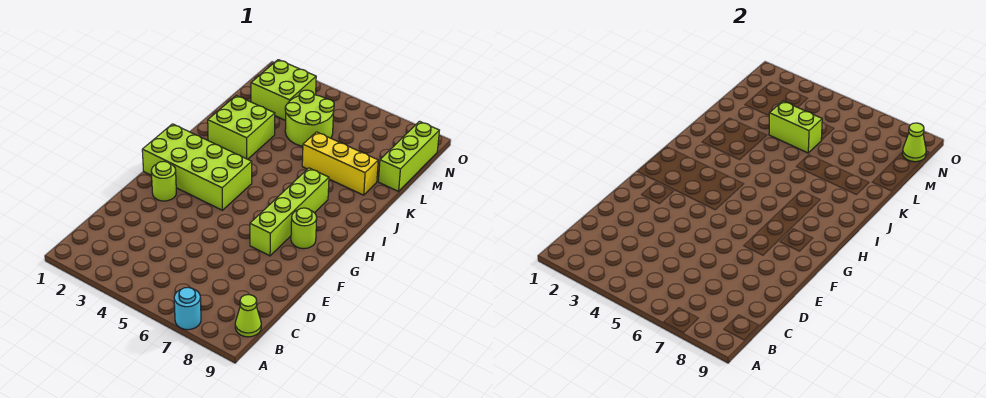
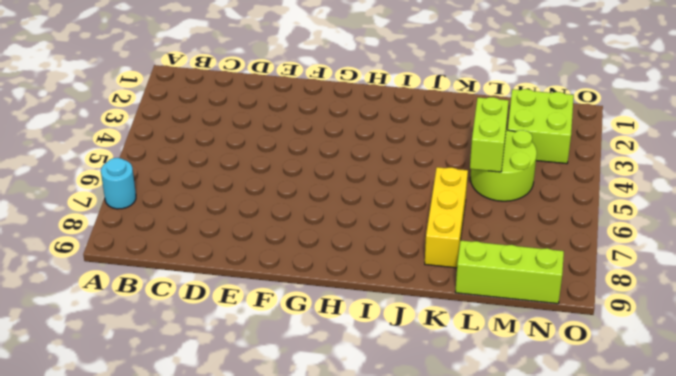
none -> lime cone B9 level 1
none -> lime round brick F2 level 1
none -> lime brick F7:I7 level 1

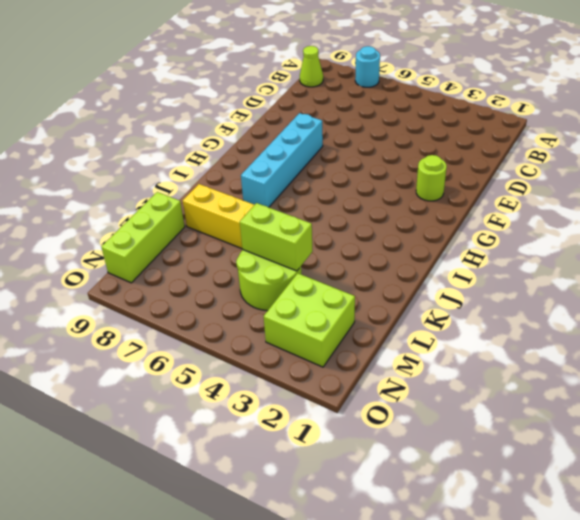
cyan brick F7:I7 level 1 -> lime brick F7:I7 level 1
none -> lime brick G1:H4 level 1
none -> lime round brick G8 level 1
none -> lime brick J2:K3 level 1

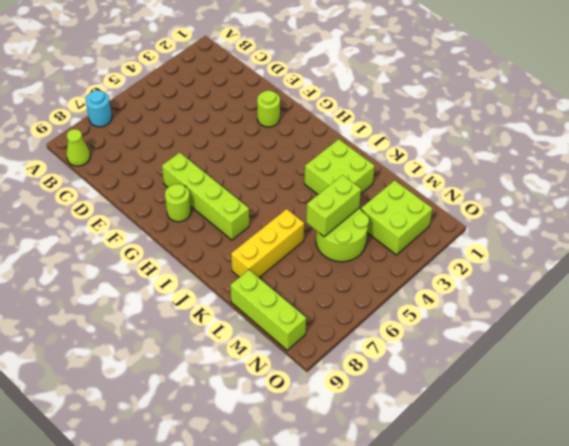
none -> lime brick G1:H4 level 1
none -> lime cone N9 level 2

